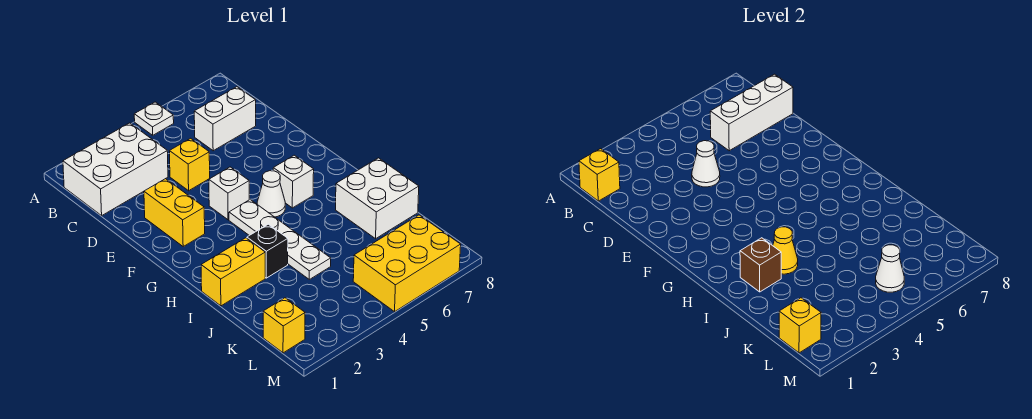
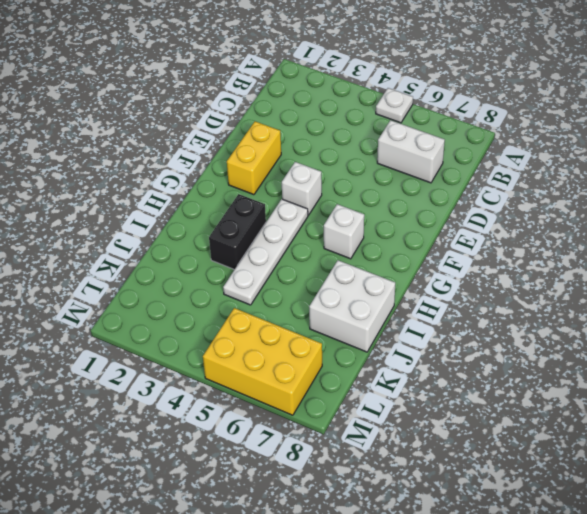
black brick H3:I3 level 1 -> black brick I3 level 1
none -> white brick B1:C3 level 1
none -> yellow brick D4 level 1
none -> white cone G5 level 1

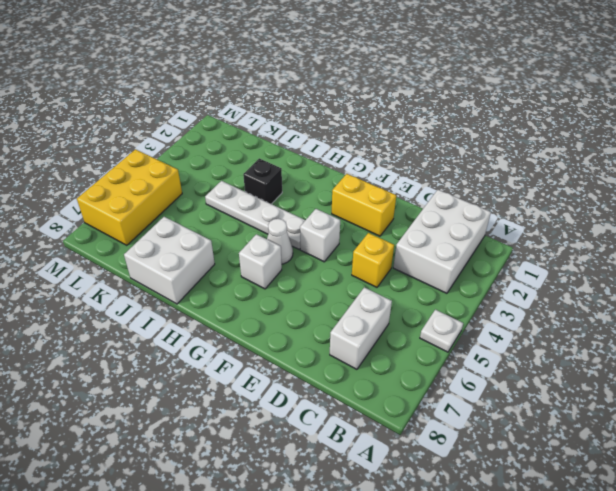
none -> yellow brick I1:I2 level 1
none -> yellow brick L1 level 1
none -> yellow brick B1 level 2

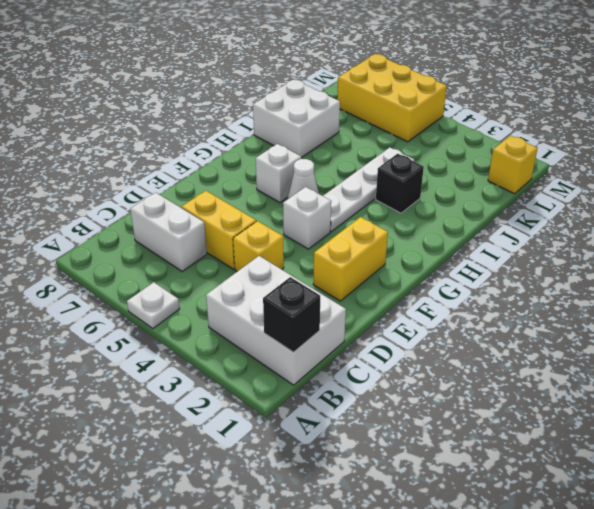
black brick B1 level 2 -> yellow brick B1 level 2
yellow brick D5:D6 level 1 -> yellow brick I1:I2 level 1
none -> white brick C6:C8 level 2
none -> white cone D4 level 2
none -> brown brick I2 level 2

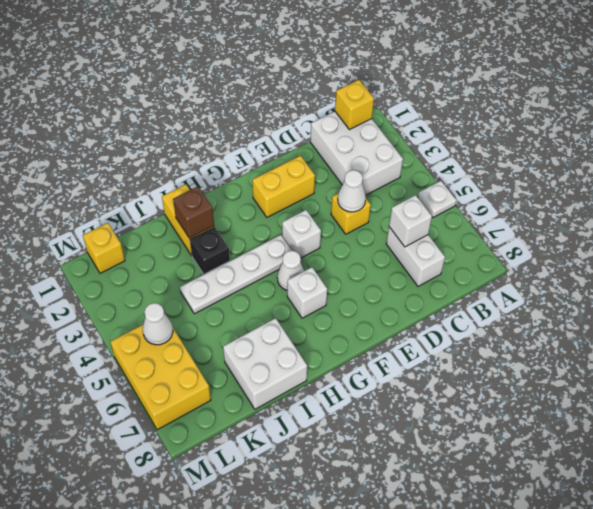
white brick C6 level 2 -> white brick C6:C8 level 2
none -> yellow cone I3 level 2
none -> yellow brick L1 level 2

